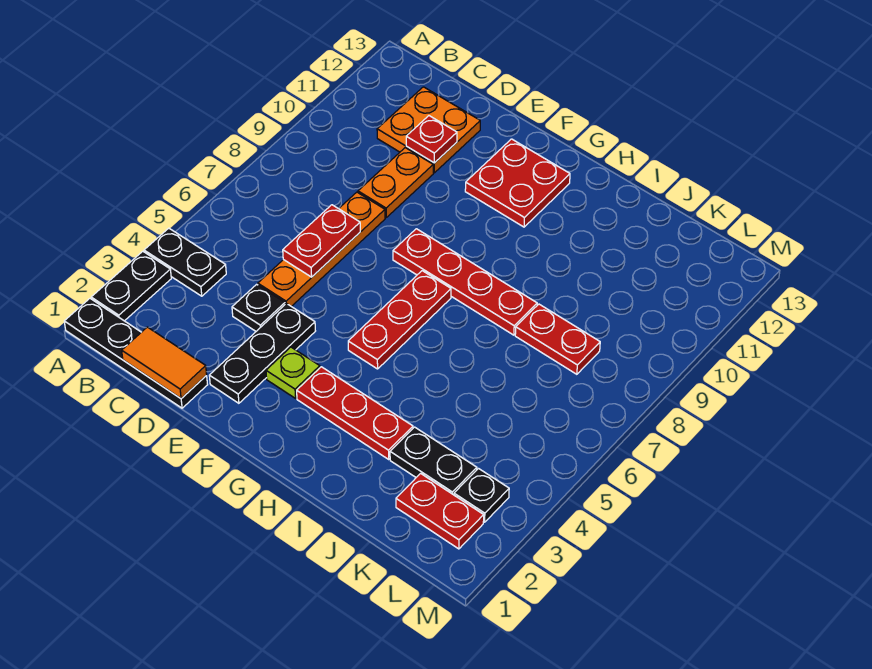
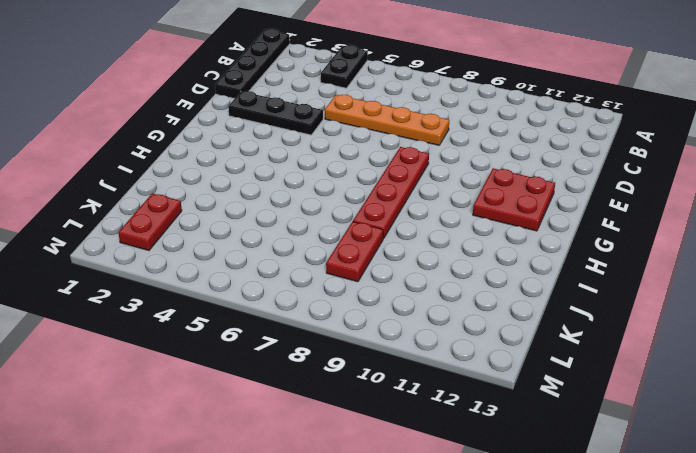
none -> black plate A2:A3 level 1
none -> orange plate C11:D12 level 1
none -> black plate D4 level 1

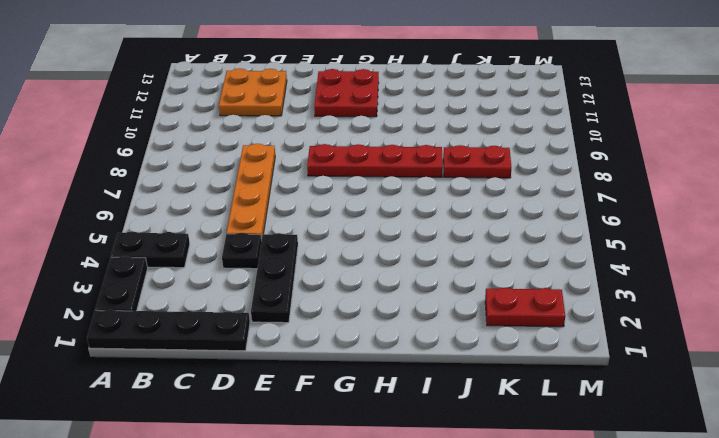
none -> orange plate D9:D10 level 1
none -> lime plate F3 level 1
none -> red plate G3:I3 level 1

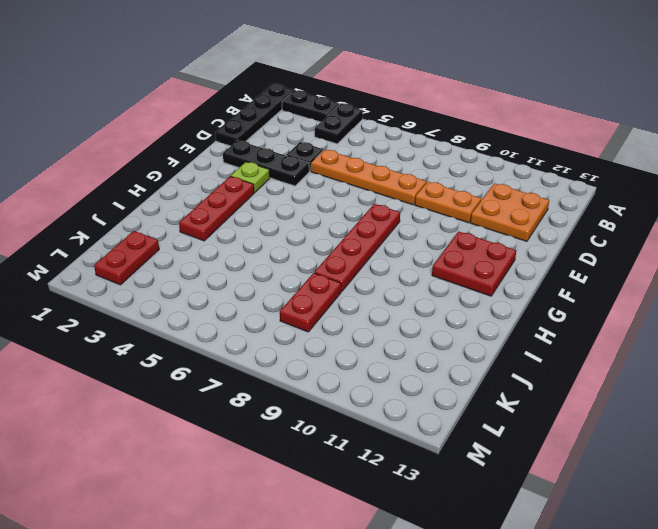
none -> red plate G5:G7 level 1
none -> black plate J3:K3 level 1
none -> black plate L3 level 1

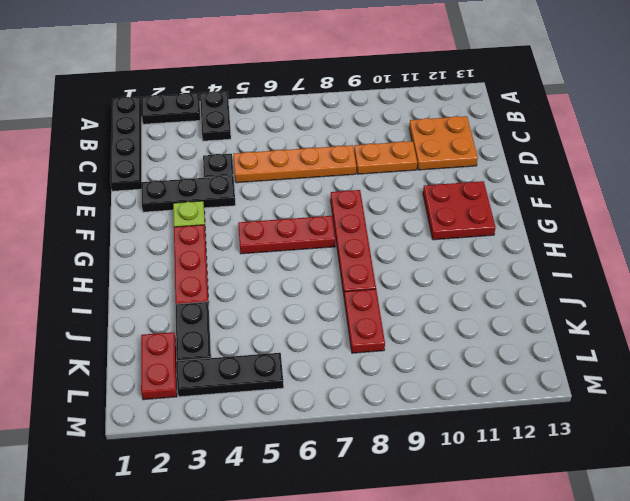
black plate L3:L5 level 1 -> black plate L3 level 1
none -> orange tile C1:D1 level 2
none -> red plate D6:D7 level 2
none -> red plate D11 level 2

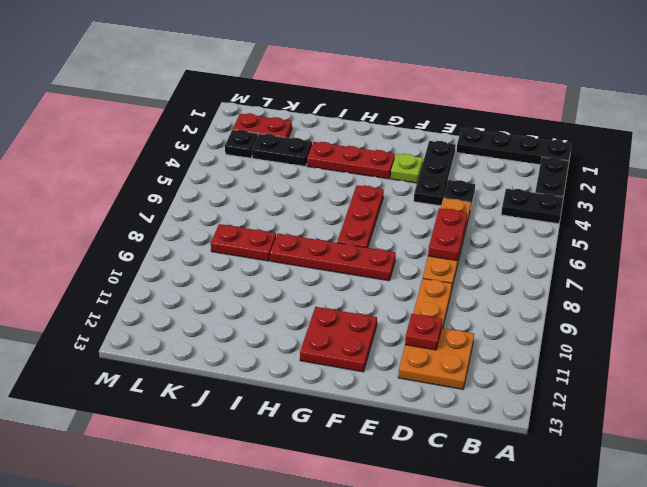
none -> orange tile C1:D1 level 2

